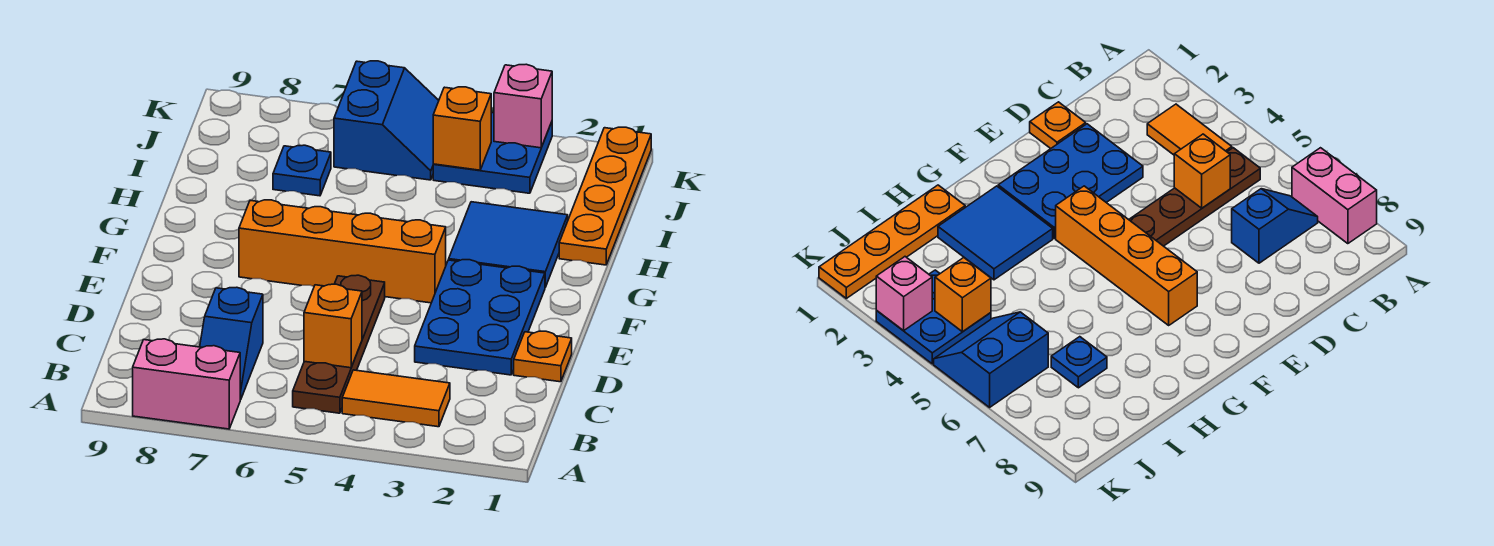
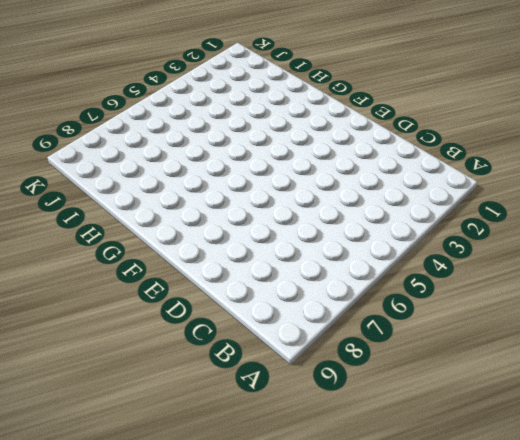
none -> pink brick A7:A8 level 1
none -> orange tile B3:B4 level 1
none -> brown plate B5:E5 level 1

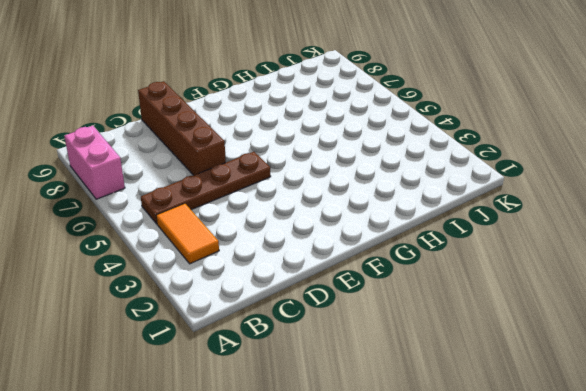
brown brick D6:D9 level 1 -> none
none -> blue slope B7:C7 level 1 top C
none -> orange plate D1 level 1
none -> blue plate D2:F3 level 1

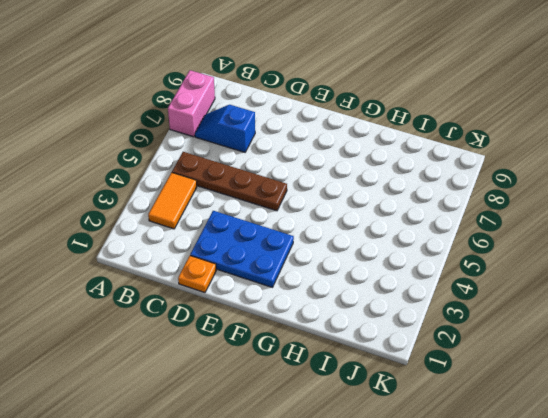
none -> orange brick F4:F7 level 1
none -> blue tile G2:H3 level 1
none -> orange plate H1:K1 level 1

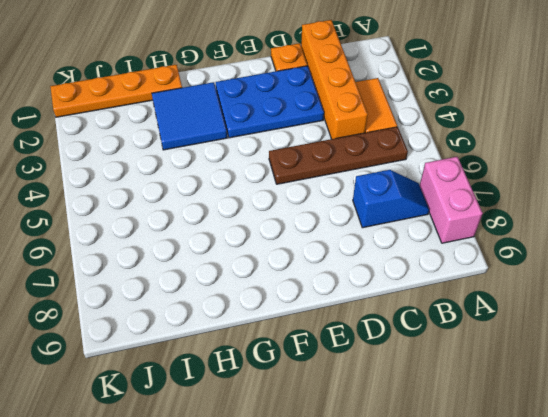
orange brick C1:C4 level 1 -> orange brick F4:F7 level 1
none -> blue plate I7 level 1
none -> blue plate J3:K4 level 1
none -> blue slope J5:K6 level 1 top 6

